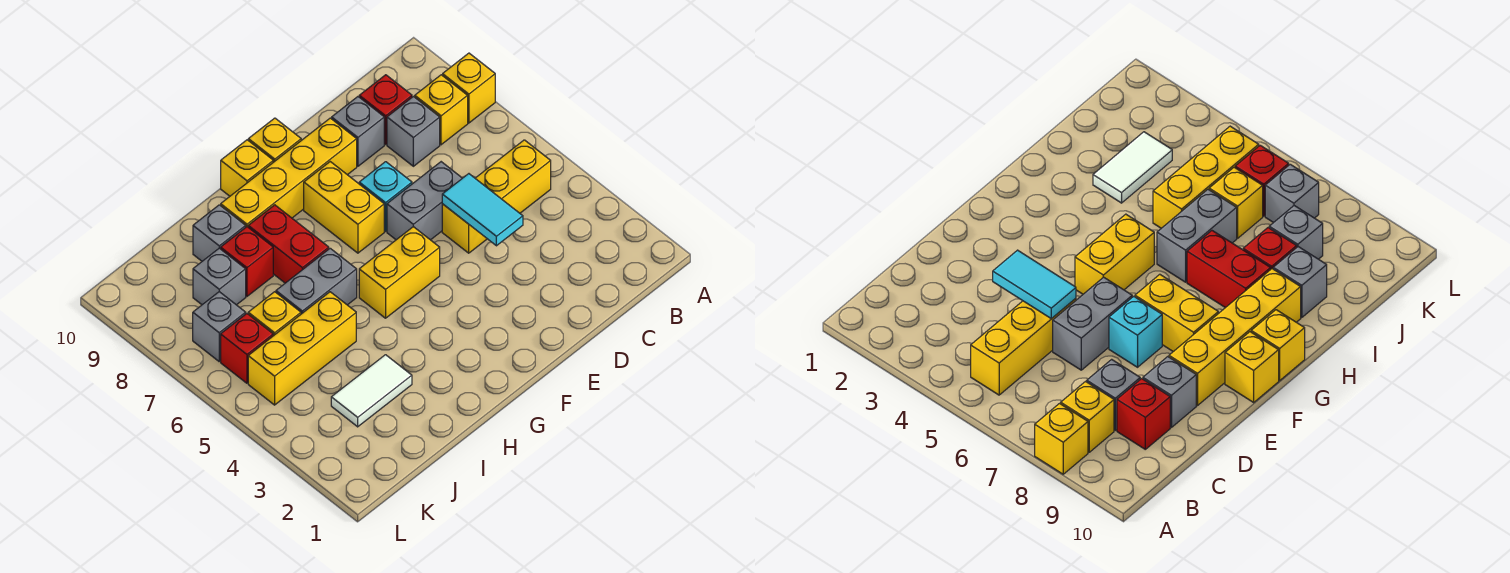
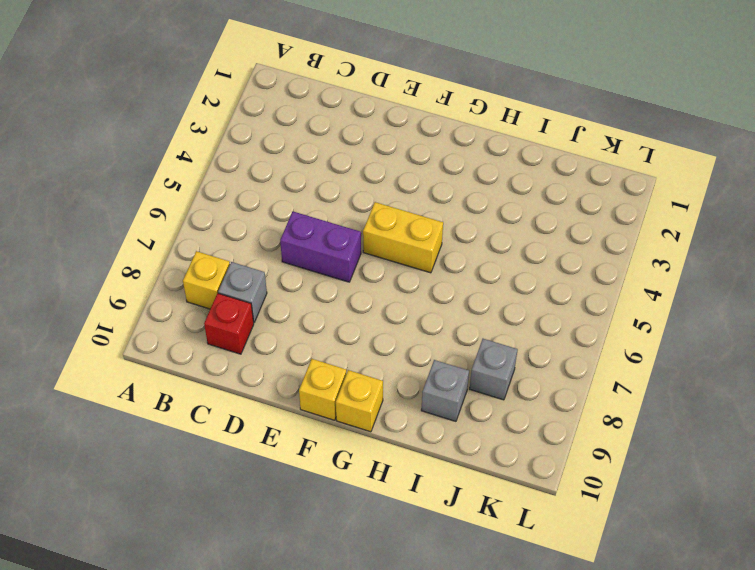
purple brick D6:E6 level 1 -> grey brick D6:E6 level 1
none -> yellow brick A8 level 1
none -> yellow brick B5:D5 level 1
none -> grey brick D9 level 1

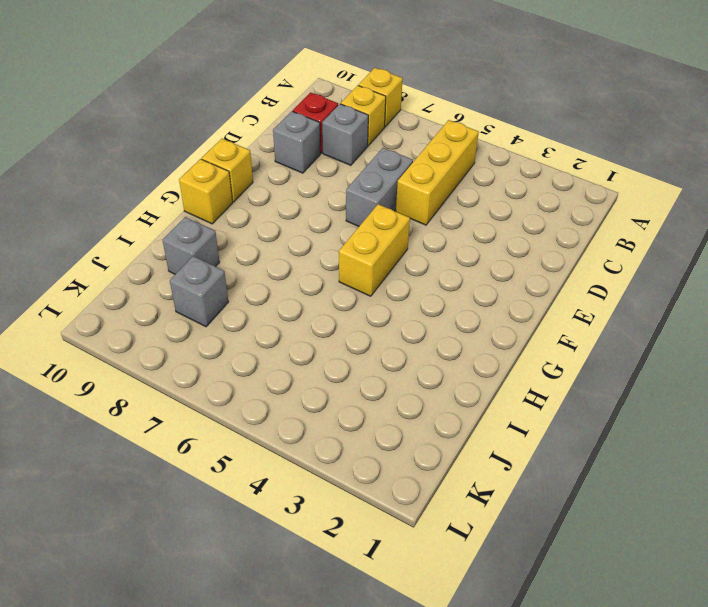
none -> cyan brick E7 level 1
none -> yellow brick E9:H9 level 1
none -> yellow brick F7:F8 level 1

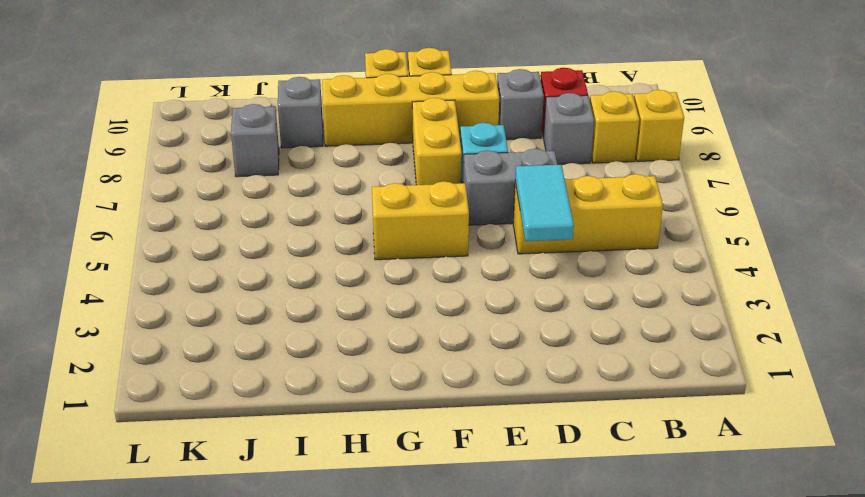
none -> grey brick H6:I6 level 1
none -> red brick H7:H8 level 1
none -> white tile I3:J3 level 1

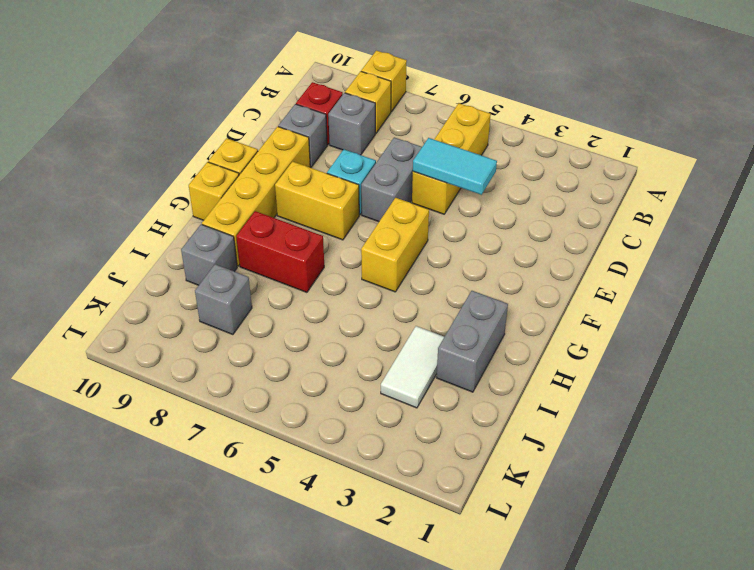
grey brick H2:I2 level 1 -> grey brick H6:I6 level 1
none -> yellow brick I5:K5 level 1
none -> red brick I8 level 1
none -> yellow brick J6 level 1

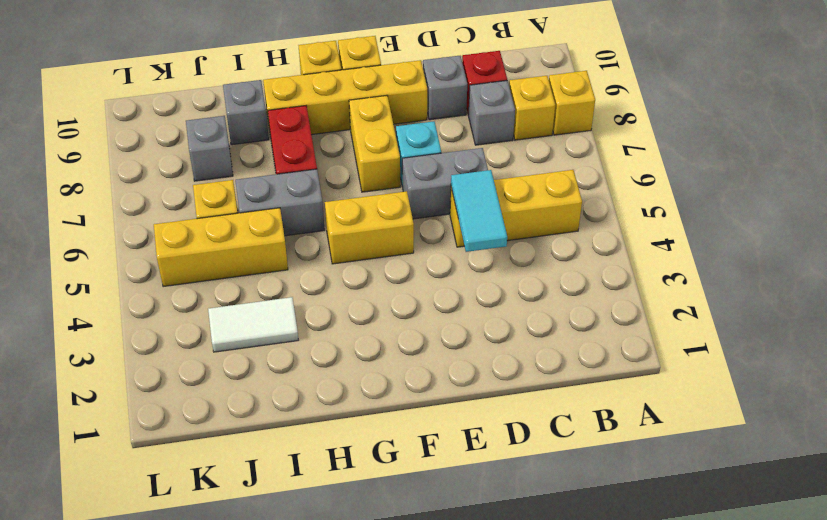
none -> red brick I8 level 1
none -> red brick K6 level 1
none -> grey brick K7 level 1

